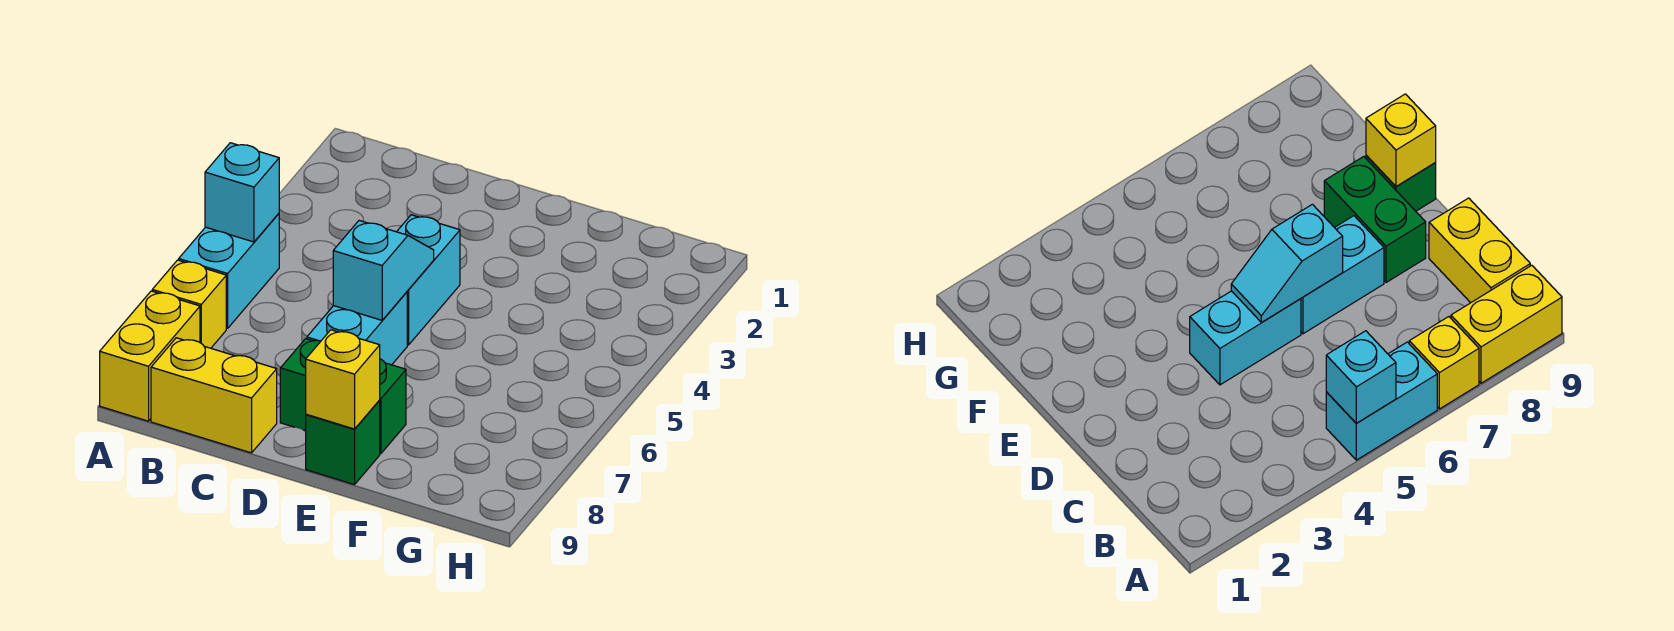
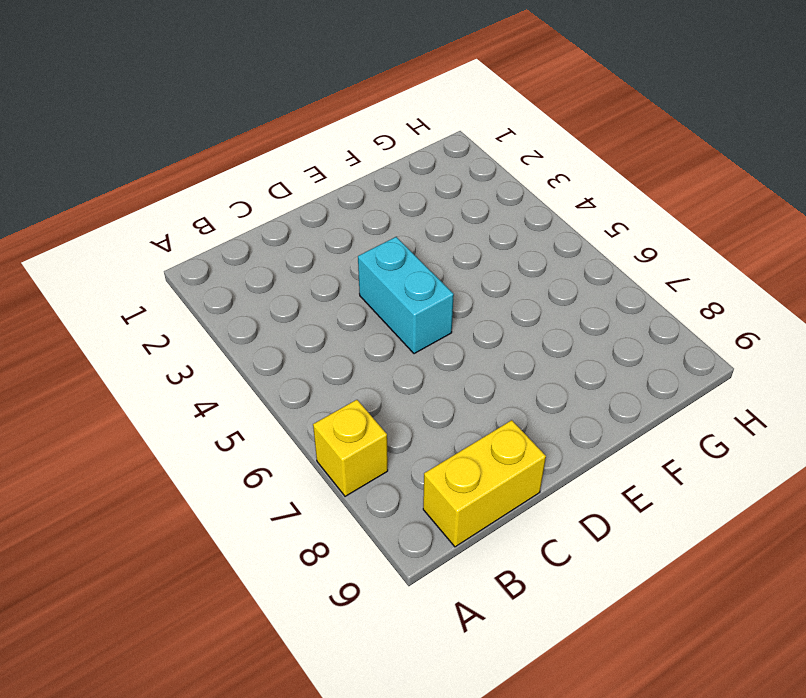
none -> cyan brick A5:A6 level 1
none -> yellow brick A8:A9 level 1

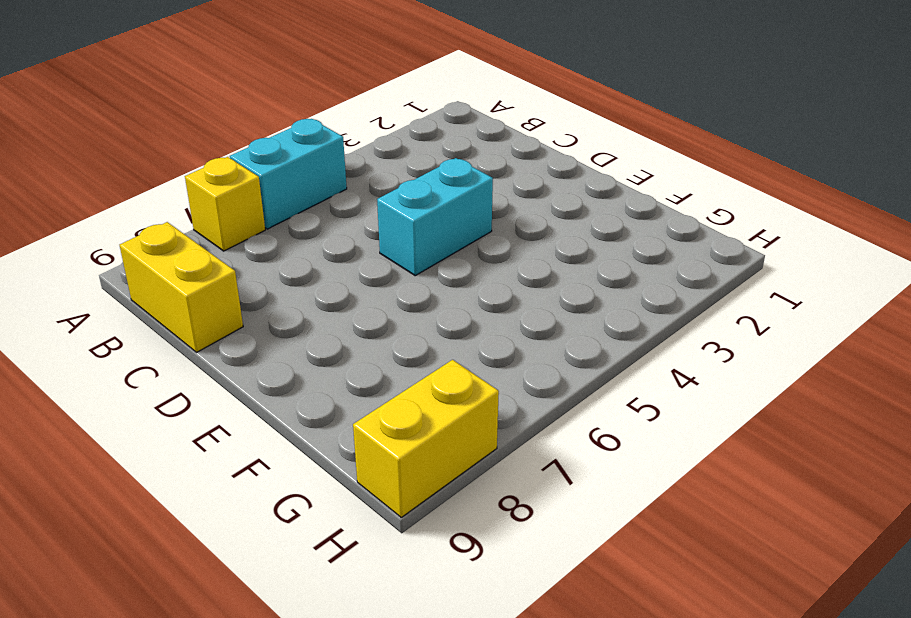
yellow brick H8:H9 level 1 -> yellow brick A8:A9 level 1
none -> cyan brick D6:D7 level 1
none -> green brick D8:E8 level 1

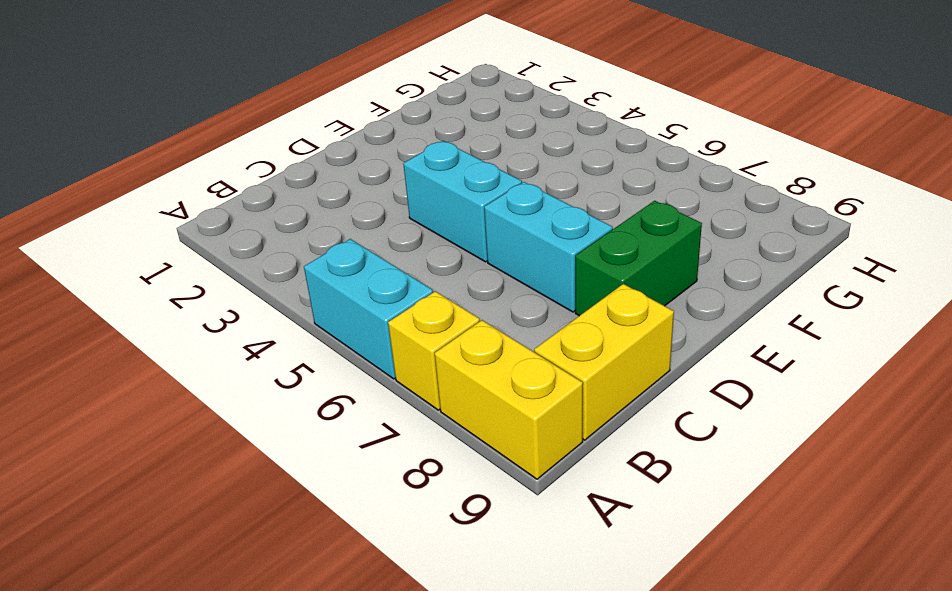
none -> green brick E9 level 1
none -> cyan brick A5 level 2

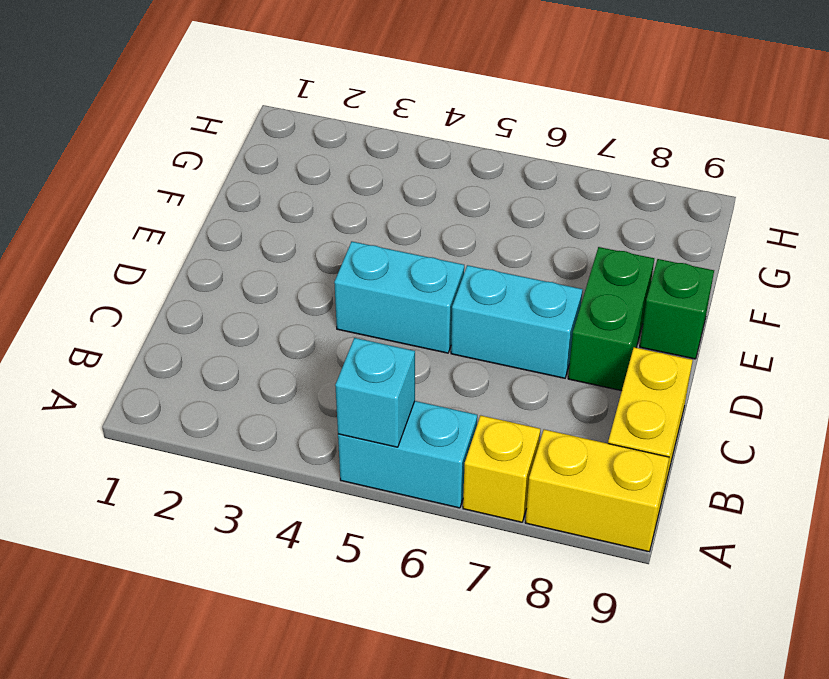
none -> cyan slope D5:D6 level 2 top 6
none -> yellow brick E9 level 2

